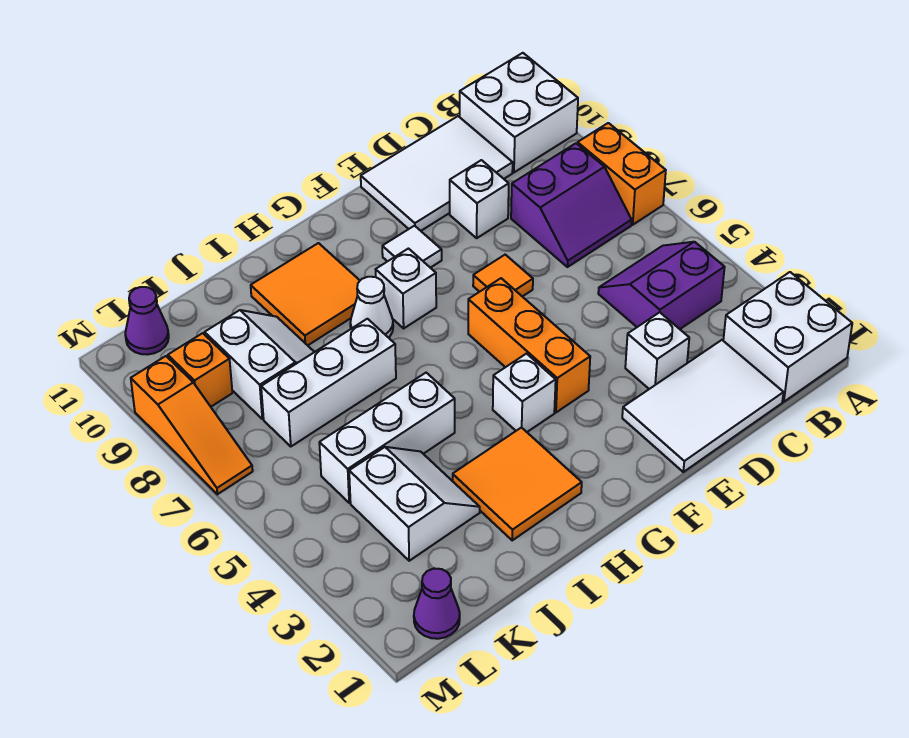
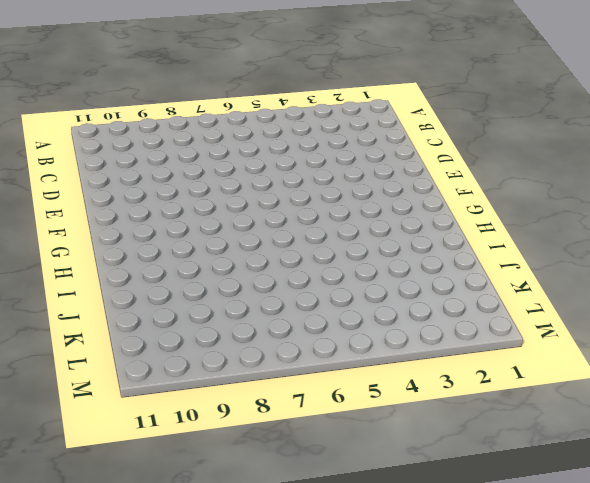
none -> white brick A1:B2 level 1
none -> orange brick A7:A8 level 1
none -> white brick A10:B11 level 1

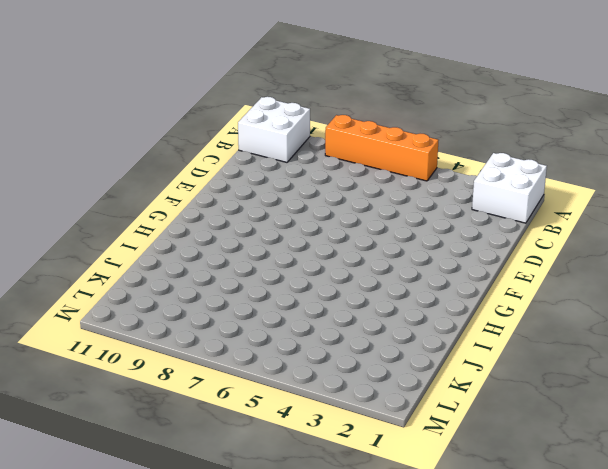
orange brick A5:A8 level 1 -> orange brick A7:A8 level 1
none -> purple slope B4:C5 level 1 top 4
none -> purple slope B7:C8 level 1 top 8
none -> white tile C1:E2 level 1

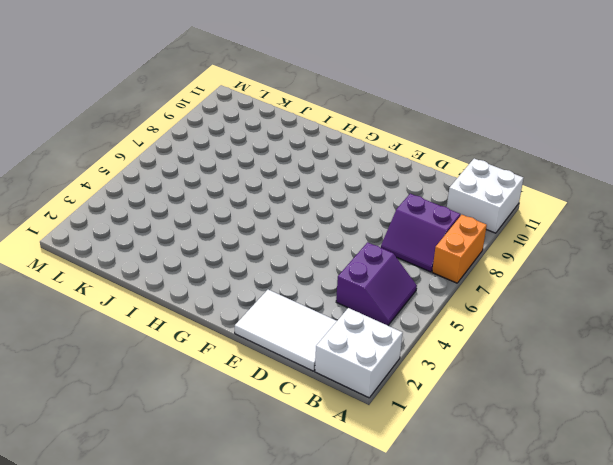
purple slope B4:C5 level 1 top C -> purple slope B4:C5 level 1 top 4
none -> white tile C10:E11 level 1
none -> white brick D3 level 1
none -> white brick D9 level 1

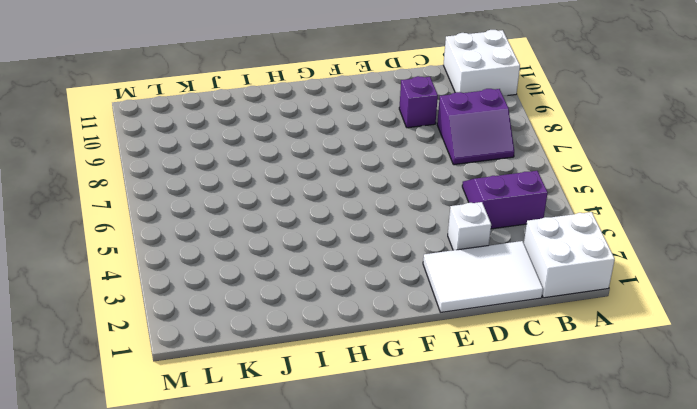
purple brick D9 level 1 -> white brick D9 level 1
none -> orange brick A7:A8 level 1
none -> white tile C10:E11 level 1
none -> orange tile E7 level 1

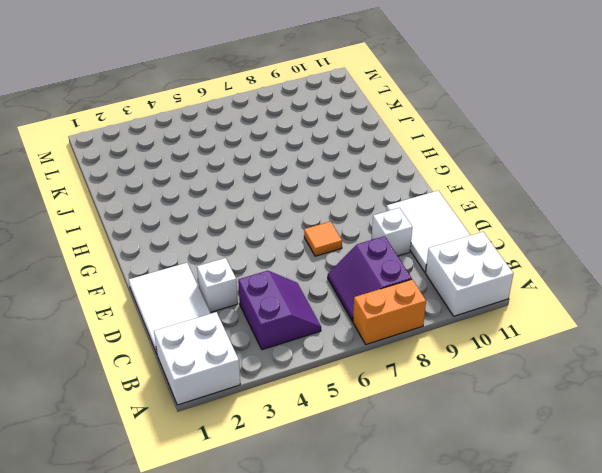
none -> orange brick F4:F6 level 1
none -> white tile F9 level 1
none -> white brick G4 level 1

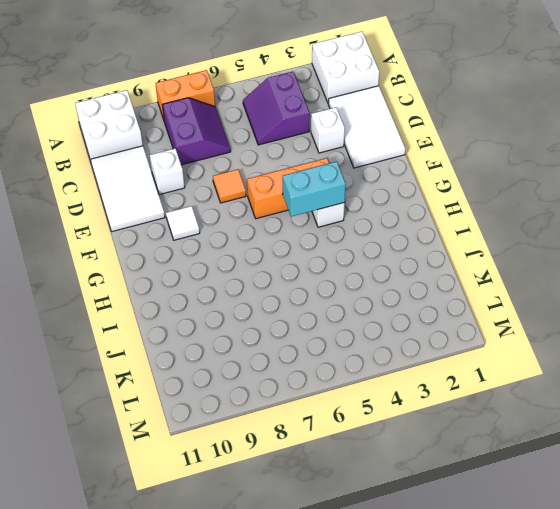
cyan brick G4:G5 level 2 -> none
none -> white brick G8 level 1
none -> orange tile H2:I3 level 1
none -> white cone H8 level 1

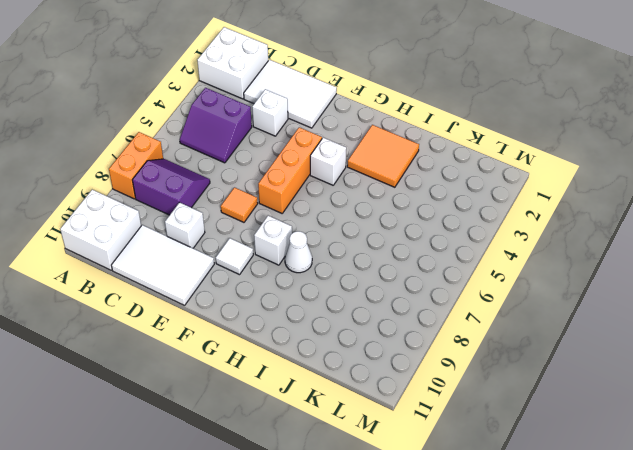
none -> orange tile H9:I10 level 1
none -> white brick I5:K5 level 1
none -> white brick I7:K7 level 1

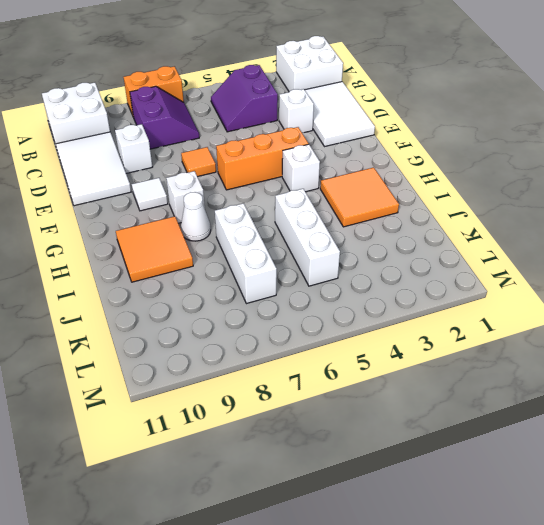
none -> white slope J3:K4 level 1 top K
none -> white slope J8:K9 level 1 top K
none -> purple cone L1 level 1

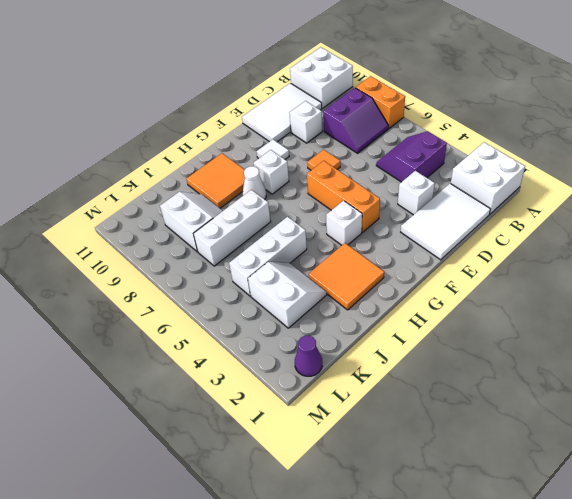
none -> orange brick L9 level 1
none -> purple cone L11 level 1
none -> orange slope M7:M9 level 1 top 9

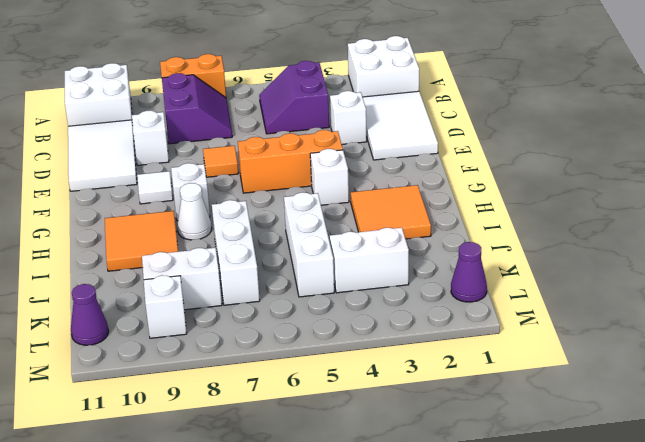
white brick L9 level 1 -> orange brick L9 level 1
none -> orange slope M7:M9 level 1 top 9

